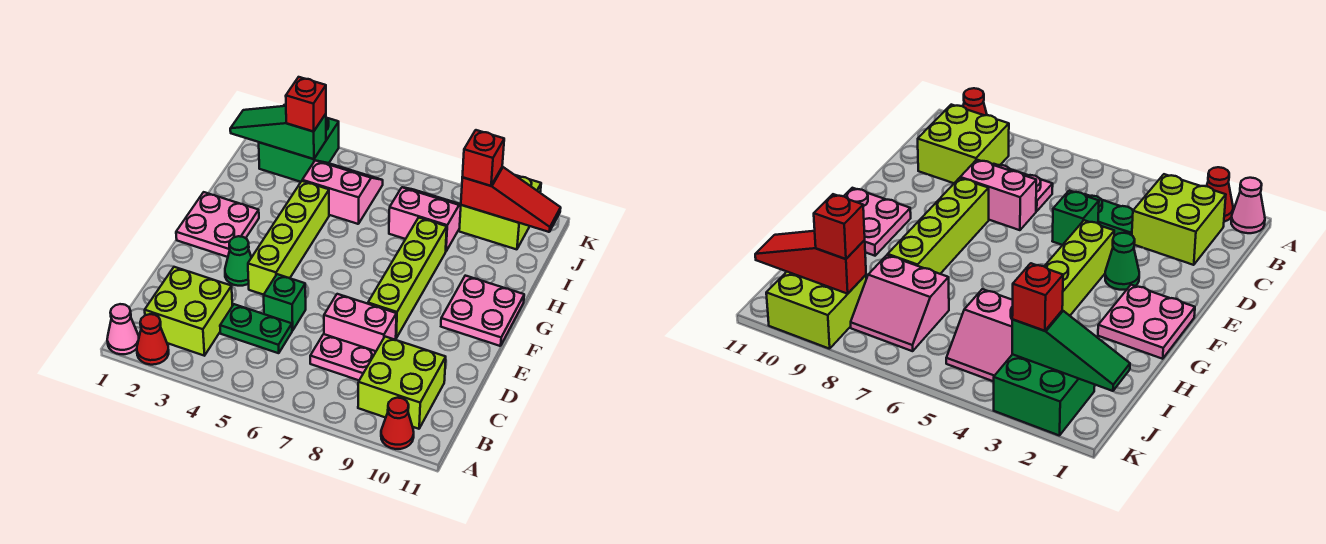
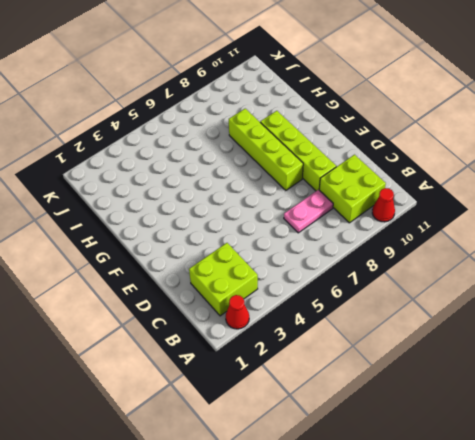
lime brick D9:G9 level 1 -> lime brick E4:H4 level 1
none -> pink cone A1 level 1
none -> green plate C4:C5 level 1
none -> green brick D5 level 1

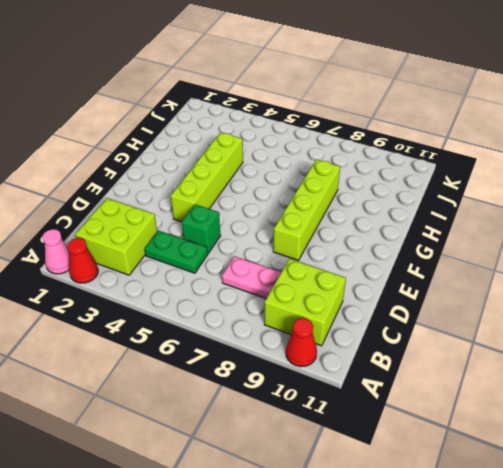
none -> pink brick D7:D8 level 1
none -> green cone E3 level 1
none -> pink plate F1:G2 level 1

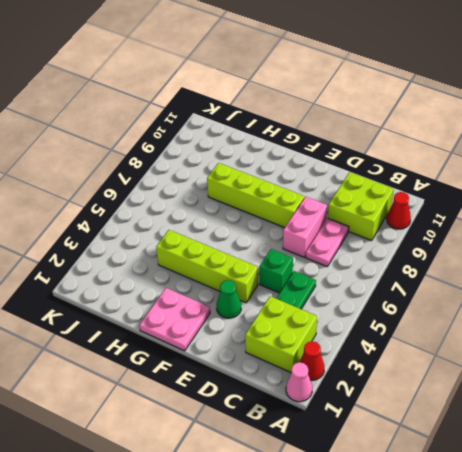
none -> pink plate F10:G11 level 1
none -> pink slope I4:J5 level 1 top I
none -> pink slope I7:J8 level 1 top I

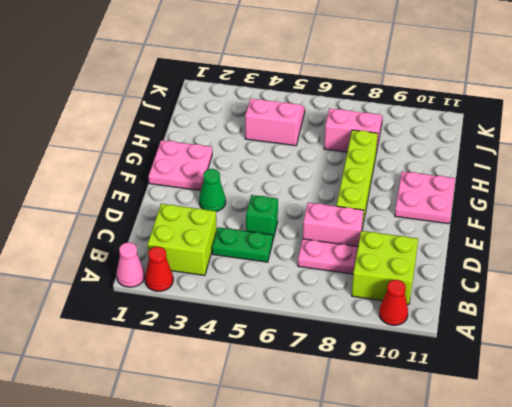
none -> lime brick E4:H4 level 1
none -> green brick J2:K3 level 1
none -> lime brick J9:K10 level 1

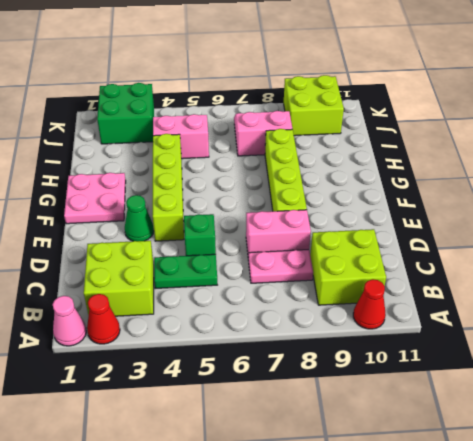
none -> pink plate F10:G11 level 1
none -> green slope J1:J3 level 2 top 3
none -> red slope J9:J11 level 2 top 9

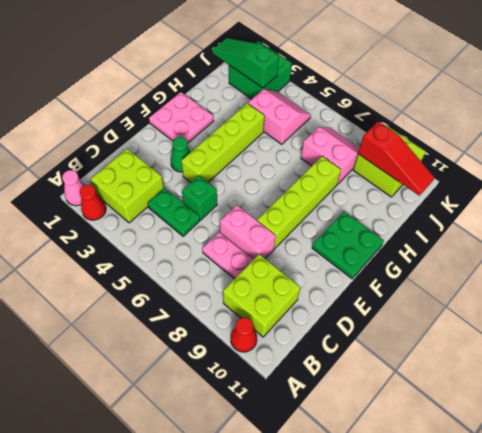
green plate F10:G11 level 1 -> pink plate F10:G11 level 1
none -> red brick J3 level 3
none -> red brick J9 level 3

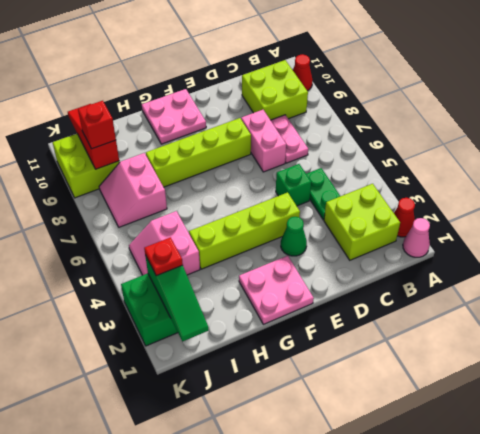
red plate J3 level 3 -> red brick J3 level 3

